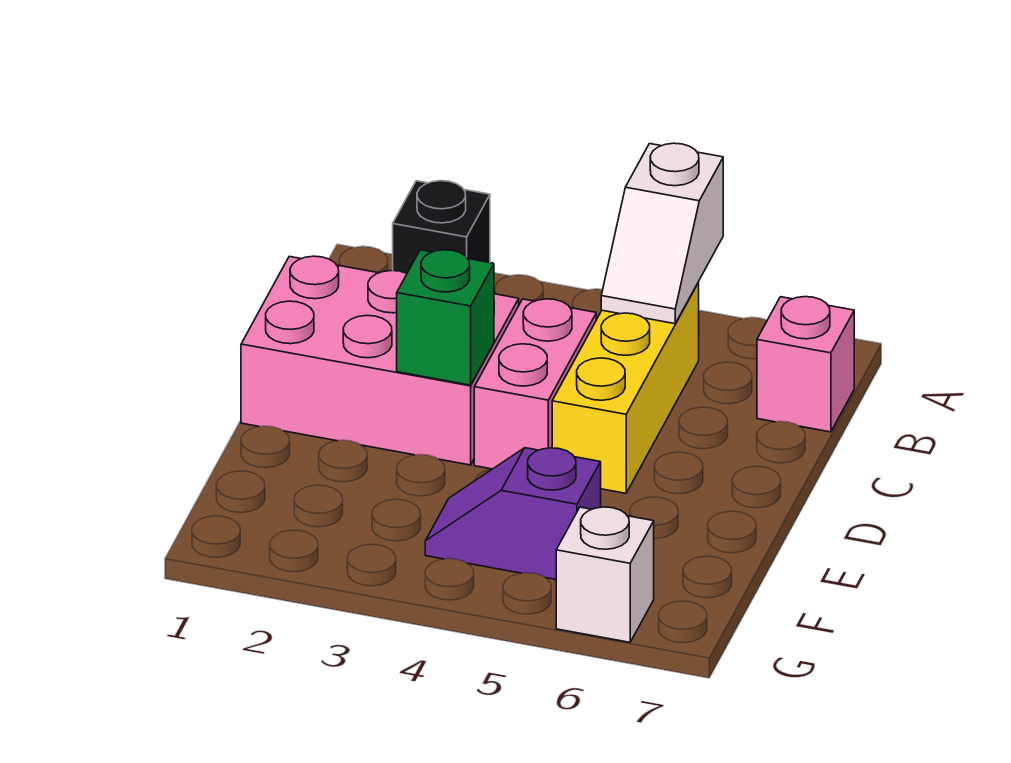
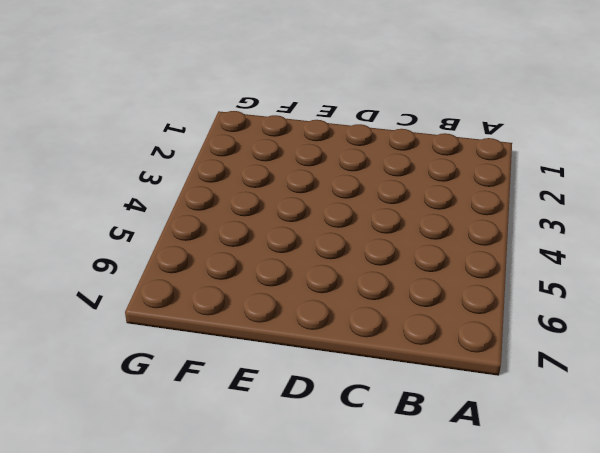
none -> black brick A2 level 1
none -> yellow brick B5:D5 level 1

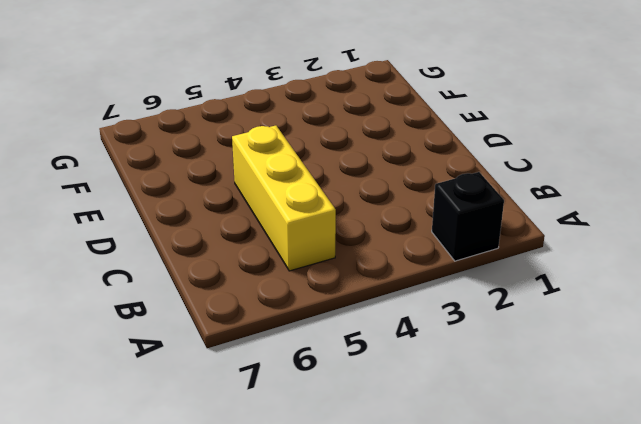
none -> pink brick B7 level 1
none -> pink brick C1:D3 level 1

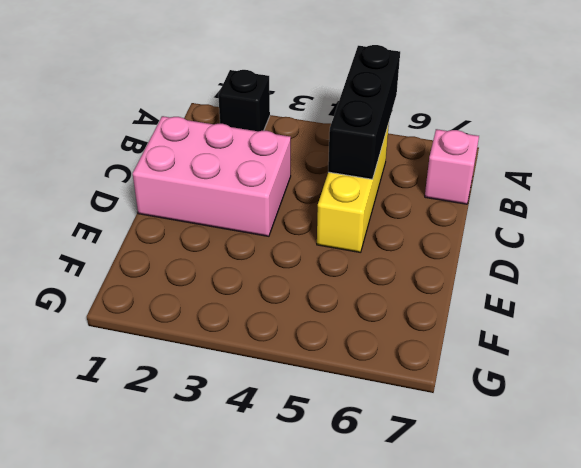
black brick A5:C5 level 2 -> white slope A5:B5 level 2 top A
none -> pink brick C4:D4 level 1
none -> purple slope F4:F5 level 1 top 5

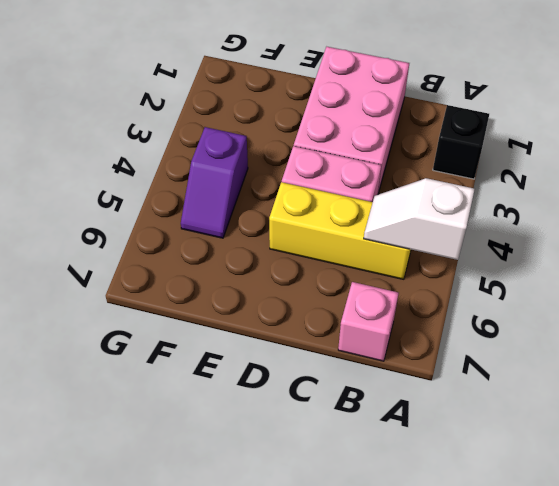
purple slope F4:F5 level 1 top 4 -> purple slope F4:F5 level 1 top 5
none -> white brick G6 level 1
none -> green brick D3 level 2

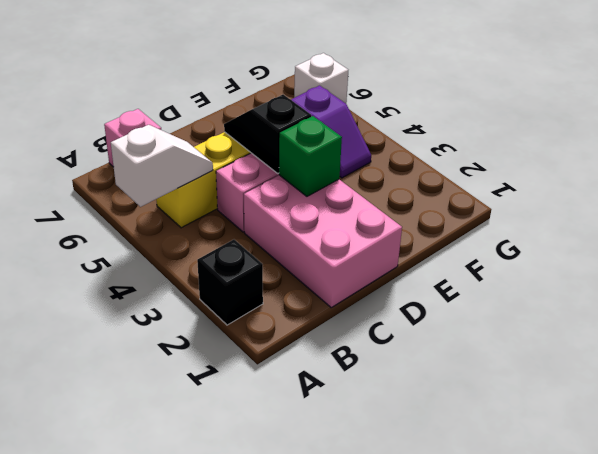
black slope D4:D5 level 2 top 4 -> none

